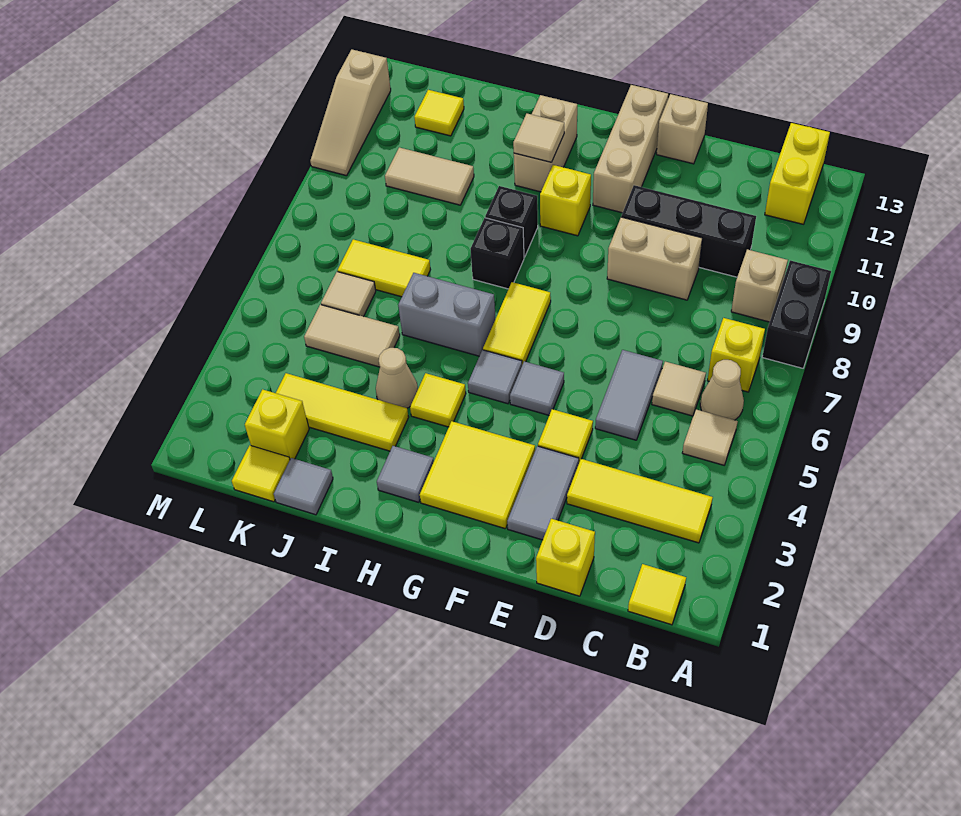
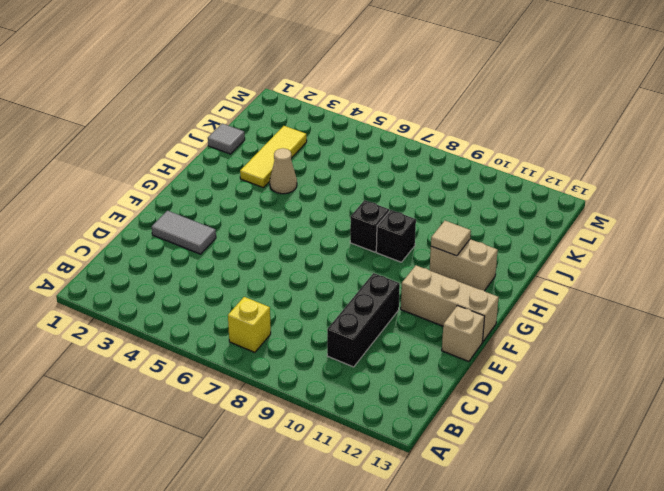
none -> black brick A8:A9 level 1
none -> yellow tile B1 level 1
none -> yellow tile B3:D3 level 1
none -> tan tile B5 level 1

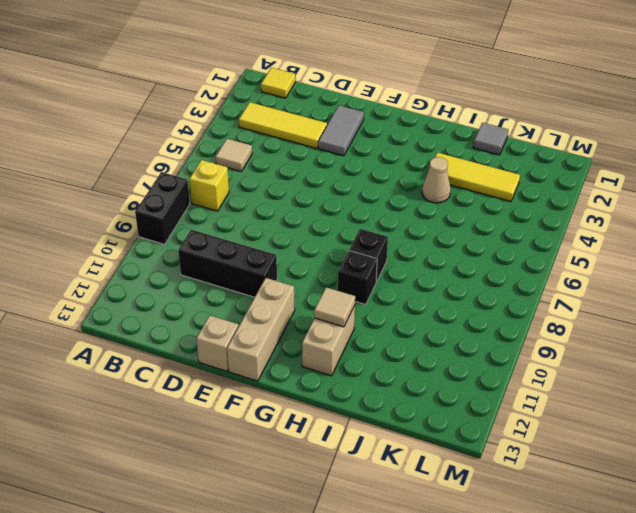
none -> tan cone B6 level 1
none -> tan brick B9 level 1
none -> yellow brick B12:B13 level 1
none -> tan tile C6 level 1

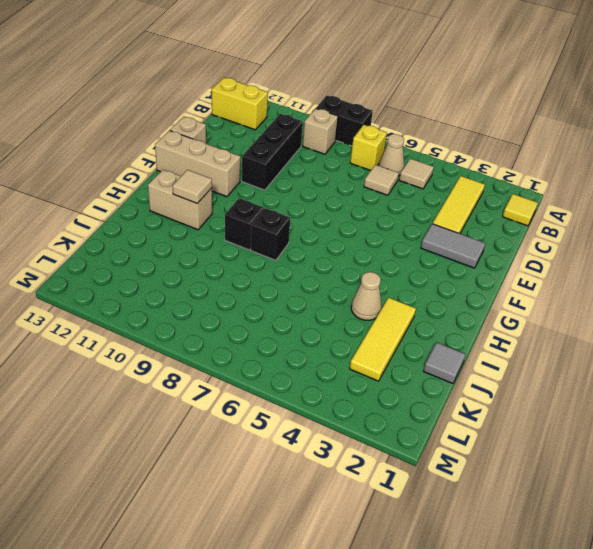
none -> yellow brick D1 level 1
none -> grey tile D5:D6 level 1
none -> tan brick D9:E9 level 1
none -> yellow tile E4 level 1

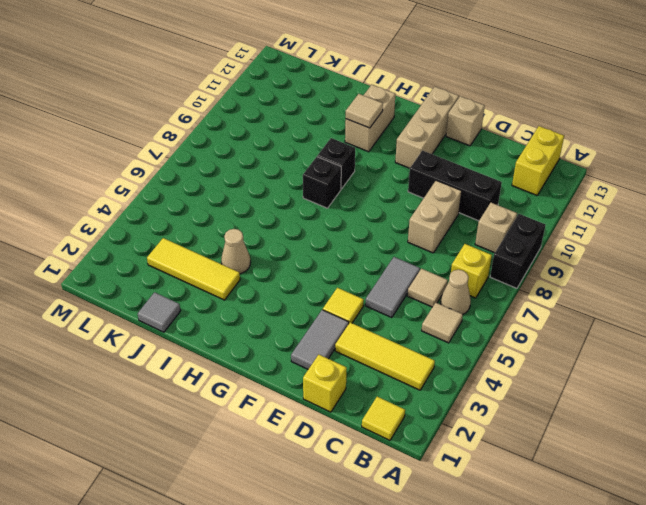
tan brick D8:D9 level 1 -> tan brick D9:E9 level 1
none -> yellow tile F2:G3 level 1
none -> grey tile F5 level 1
none -> grey tile G5 level 1
none -> yellow tile G6:G7 level 1

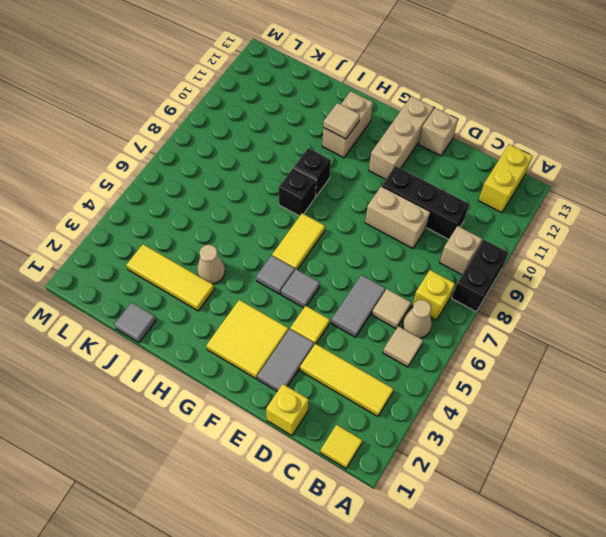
none -> yellow brick G10 level 1
none -> grey tile H2 level 1
none -> yellow tile H4 level 1
none -> grey brick H6:I6 level 1

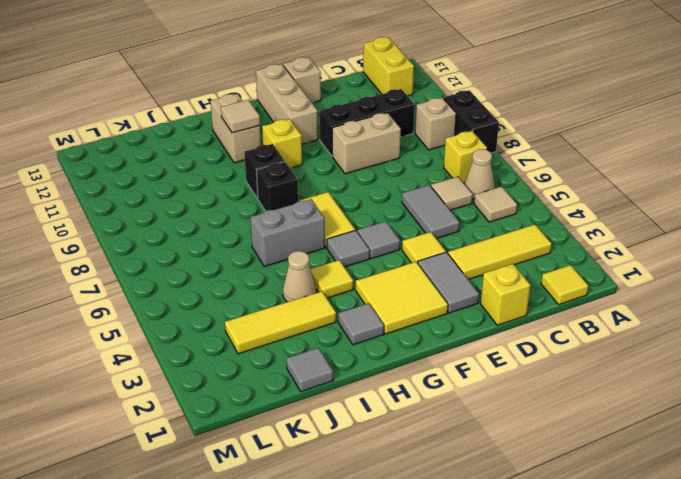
none -> tan tile J5:K5 level 1
none -> yellow tile J7:K7 level 1
none -> tan tile J10:K10 level 1
none -> yellow tile K1 level 1

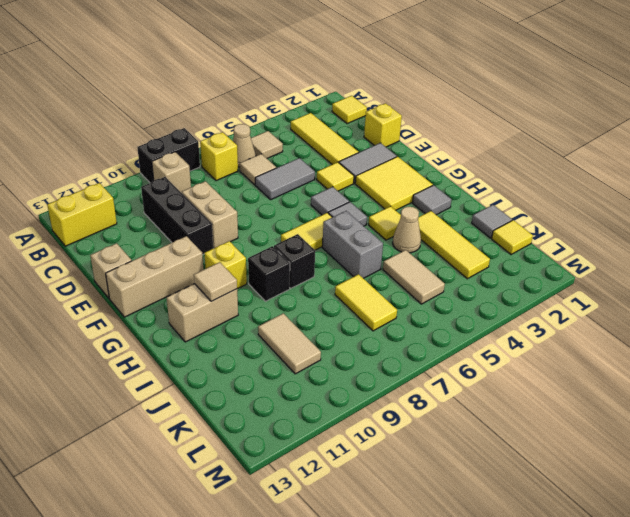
none -> yellow brick K2 level 1
none -> tan tile K6 level 1
none -> yellow tile K12 level 1
none -> tan slope M10:M12 level 1 top 12

